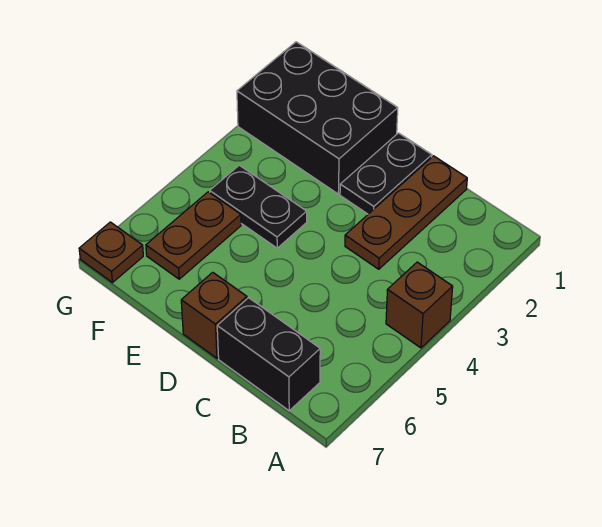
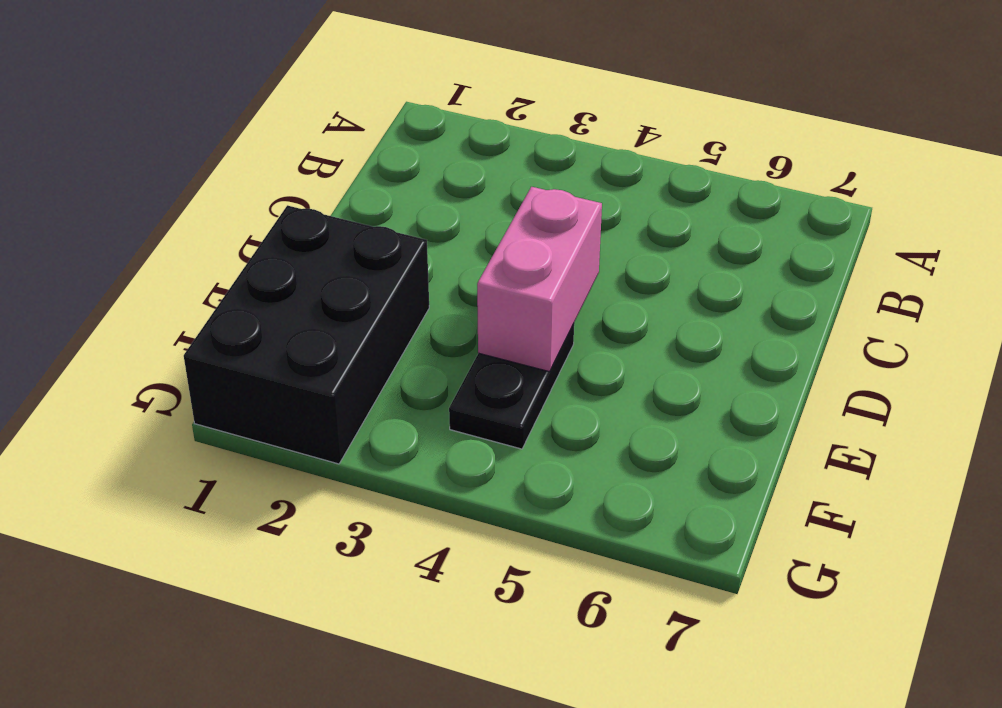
pink brick D4:E4 level 2 -> none
none -> brown brick A4 level 1
none -> black brick B7:C7 level 1

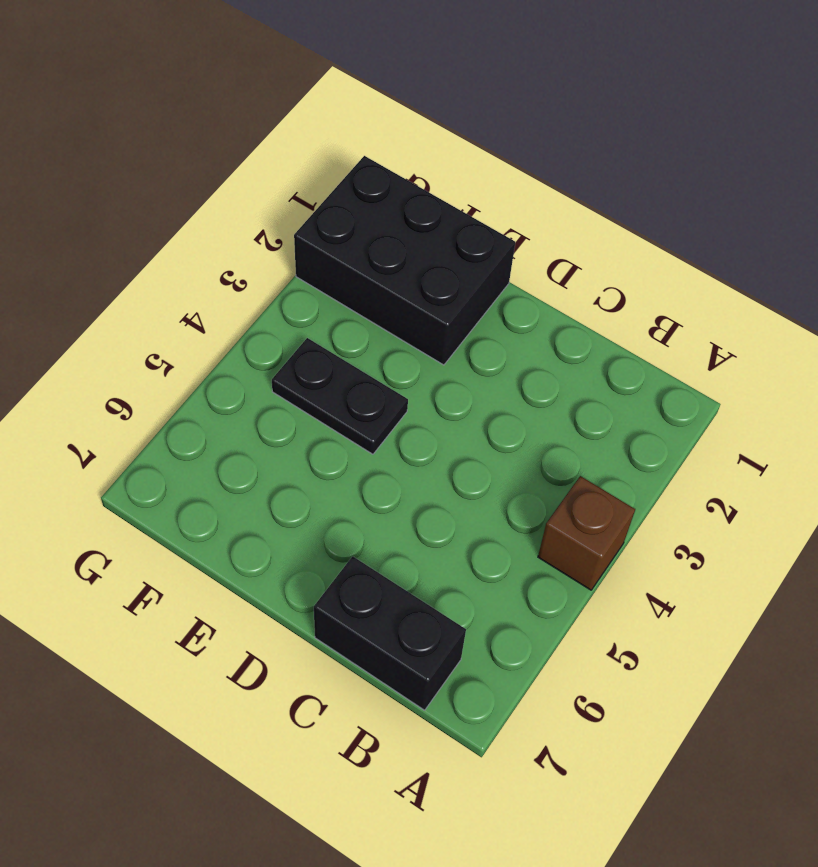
none -> brown plate C1:C3 level 1
none -> black plate D1:D2 level 1

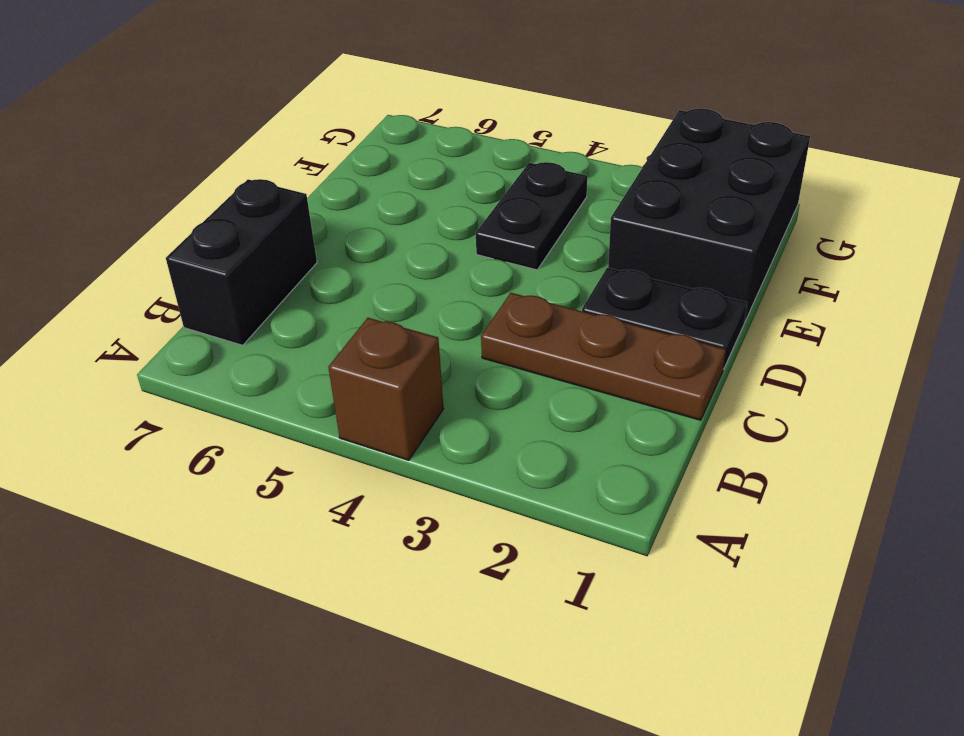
none -> brown brick D7 level 1
none -> brown plate F5:F6 level 1

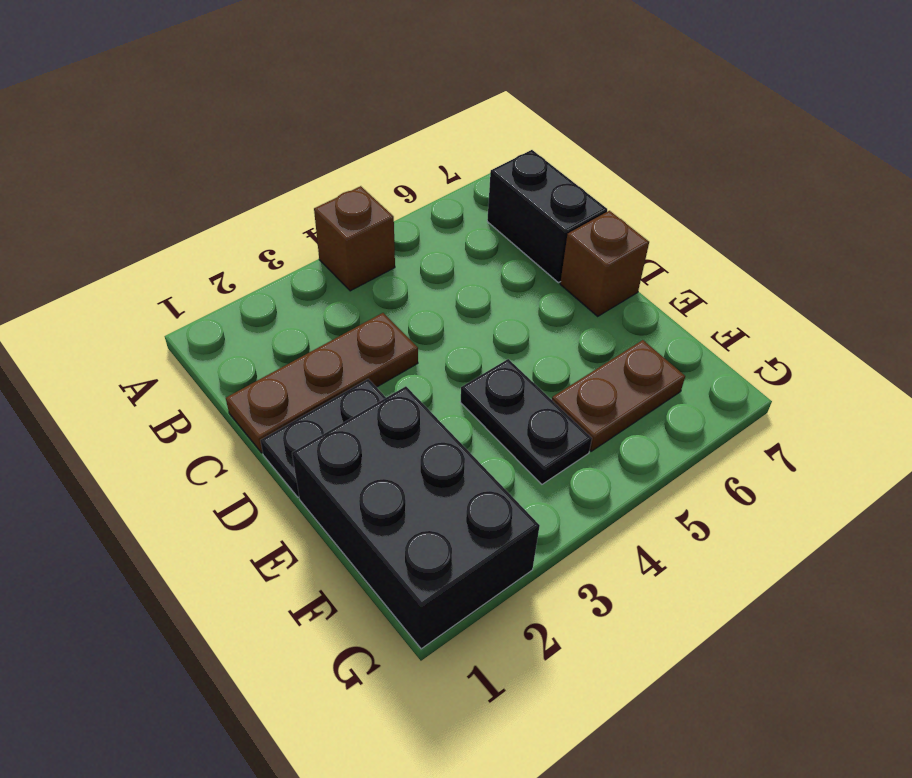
none -> brown plate G7 level 1

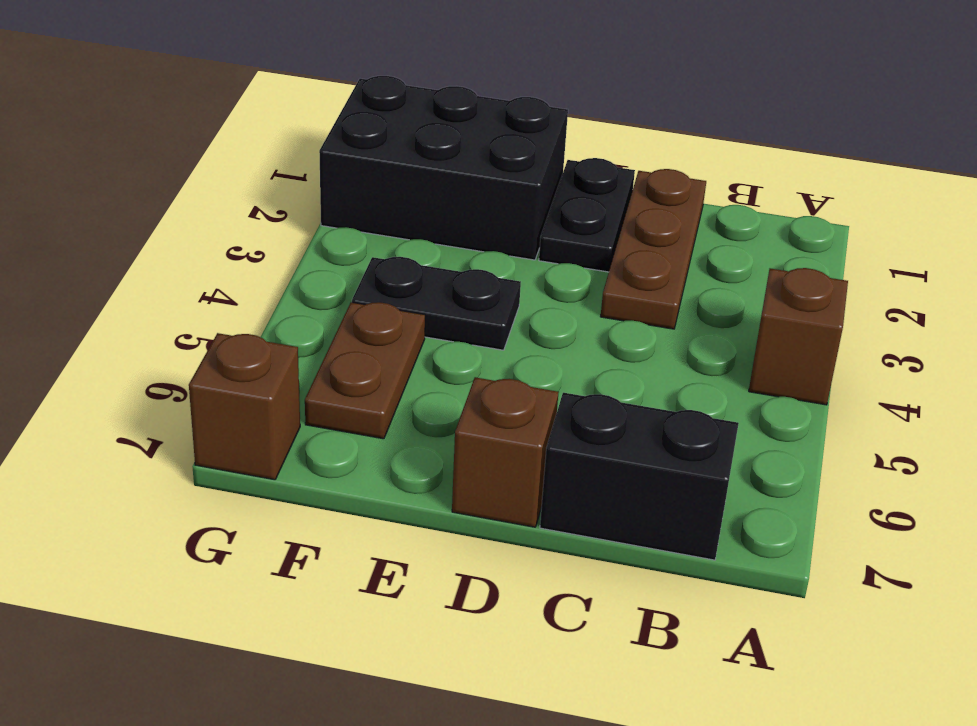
brown brick G7 level 1 -> brown plate G7 level 1

